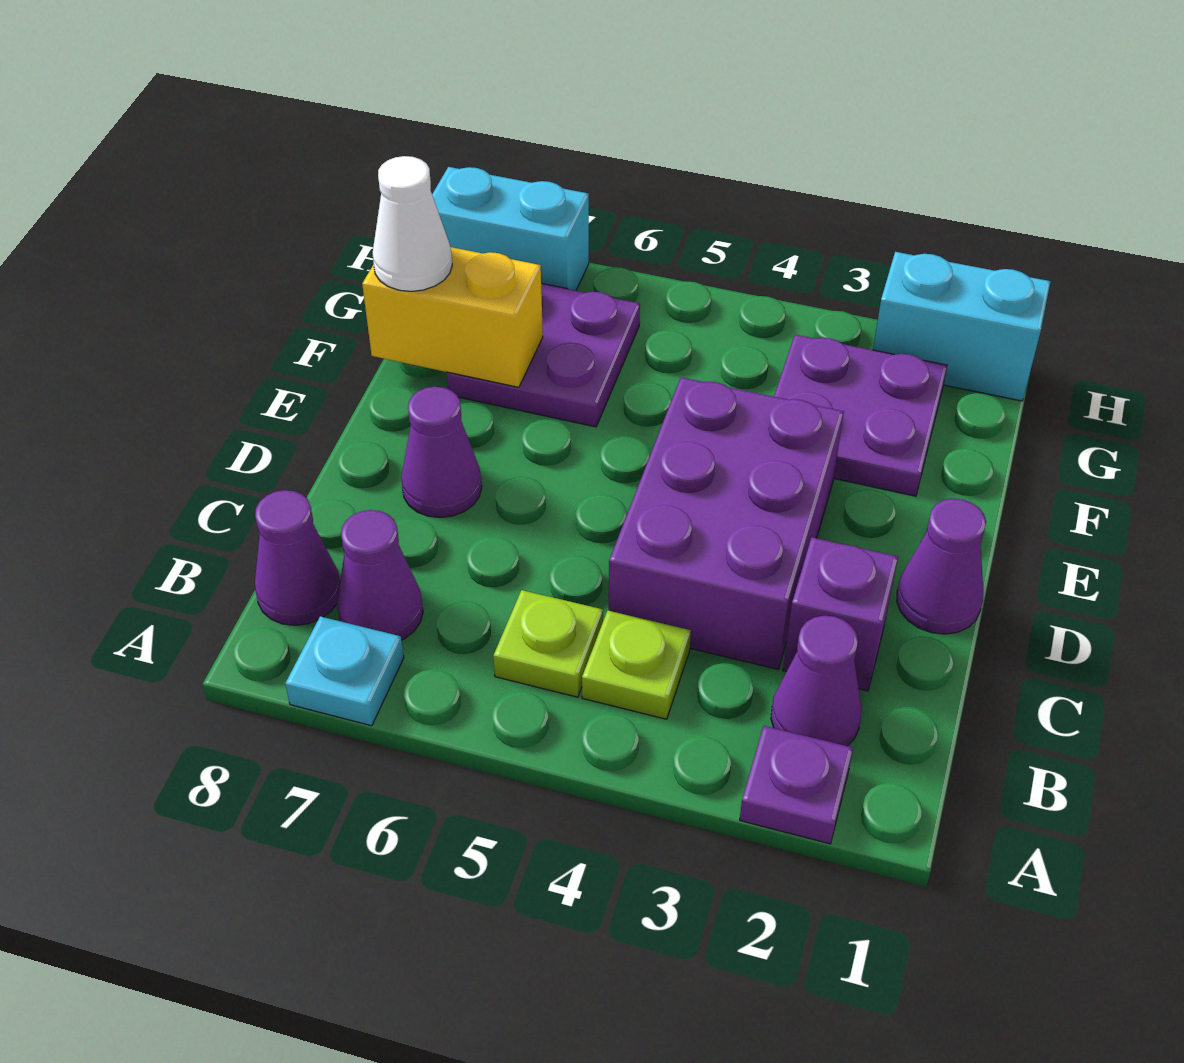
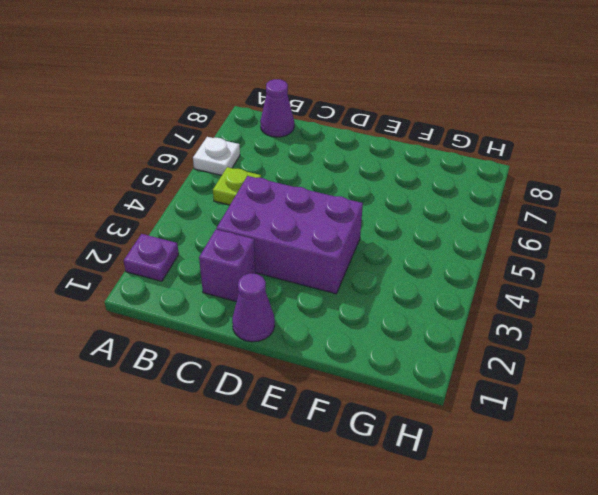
white plate A6 level 1 -> none
none -> cyan plate A7 level 1
none -> purple cone B2 level 1
none -> lime plate B4 level 1

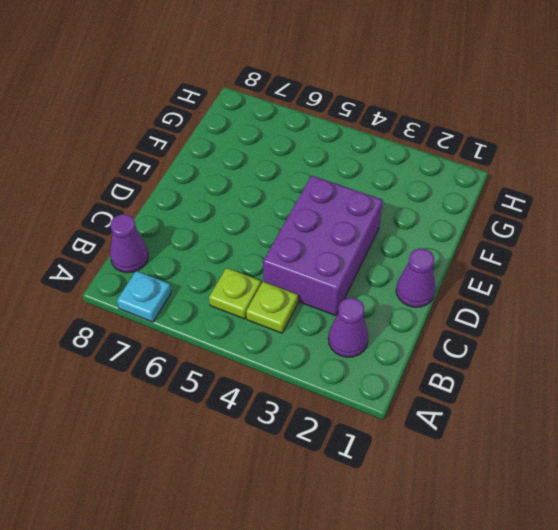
none -> purple plate A2 level 1
none -> purple cone B7 level 1
none -> purple brick C2 level 1

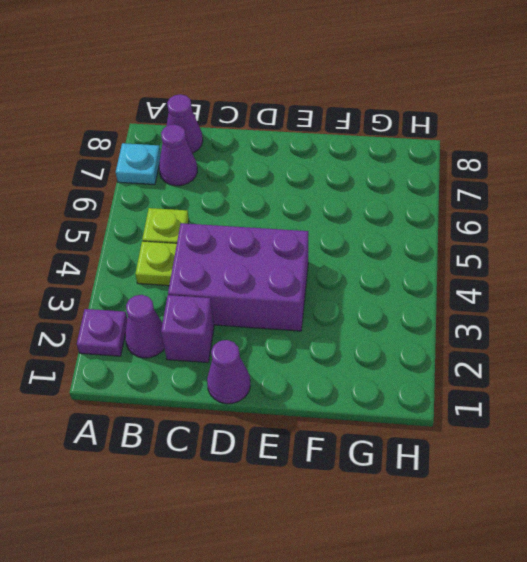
none -> purple cone D7 level 1
none -> purple plate F2:G3 level 1
none -> purple plate F6:G7 level 1

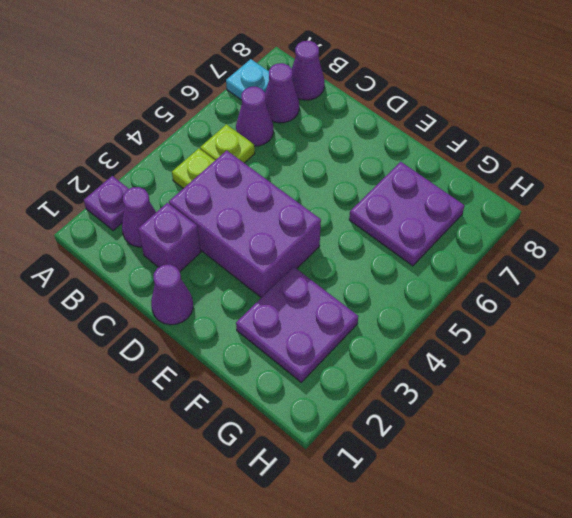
purple cone B6 level 1 -> purple cone D7 level 1
none -> cyan brick H1:H2 level 1
none -> cyan brick H7:H8 level 1
none -> yellow brick F7:F8 level 2

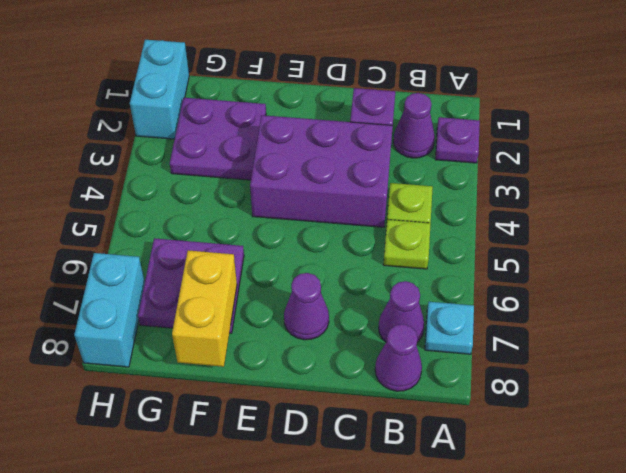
none -> purple cone D1 level 1
none -> white cone F8 level 3

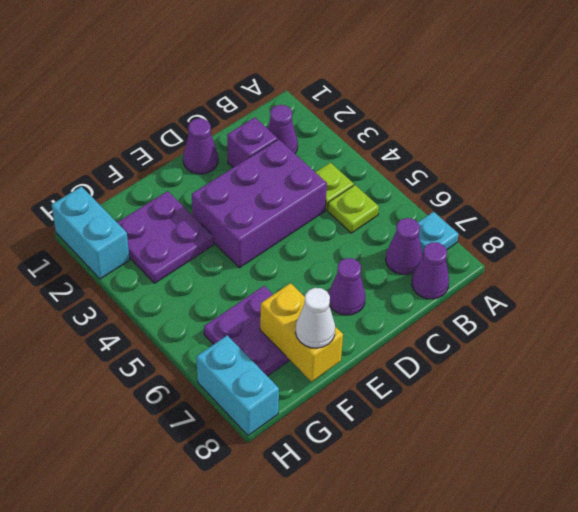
none -> purple plate A2 level 1

